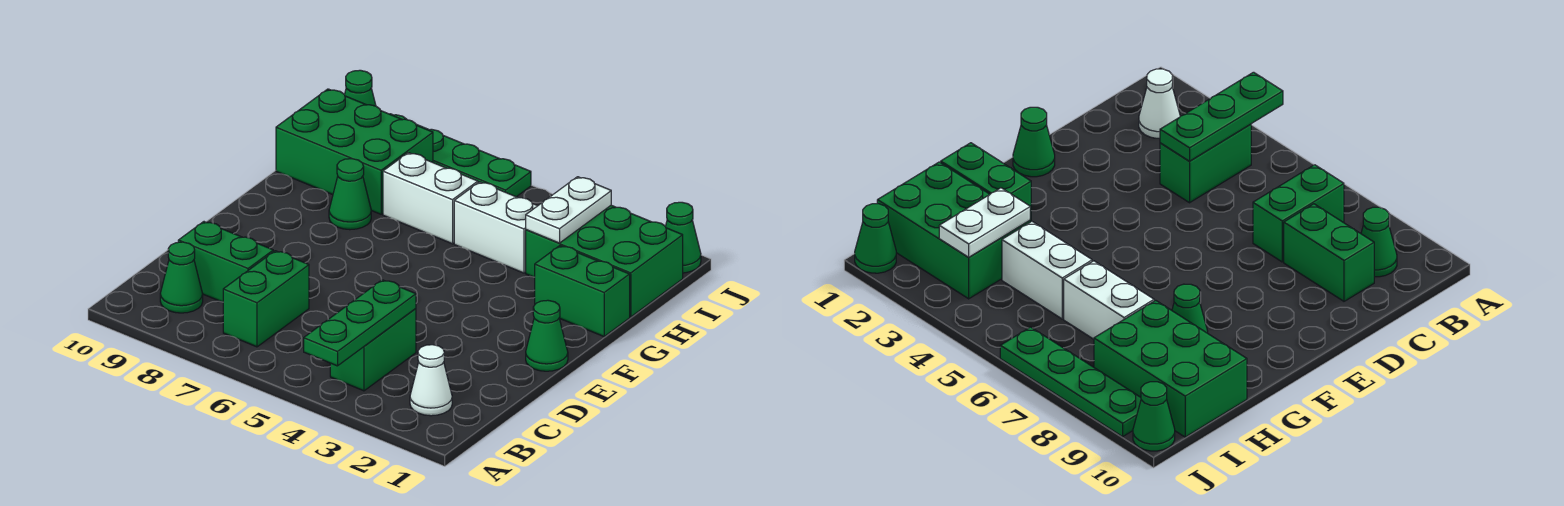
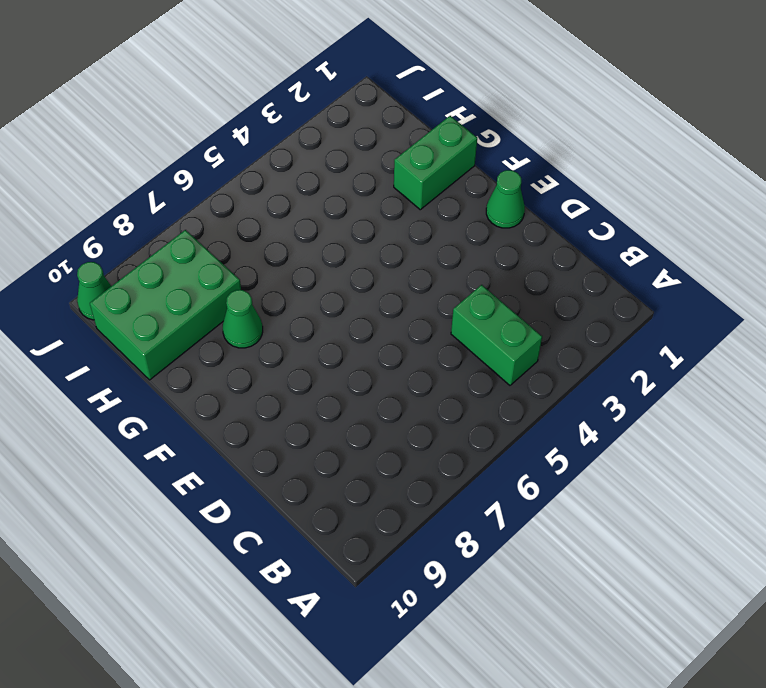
none -> white cone B2 level 1
none -> green brick B7:C7 level 1
none -> green cone B9 level 1

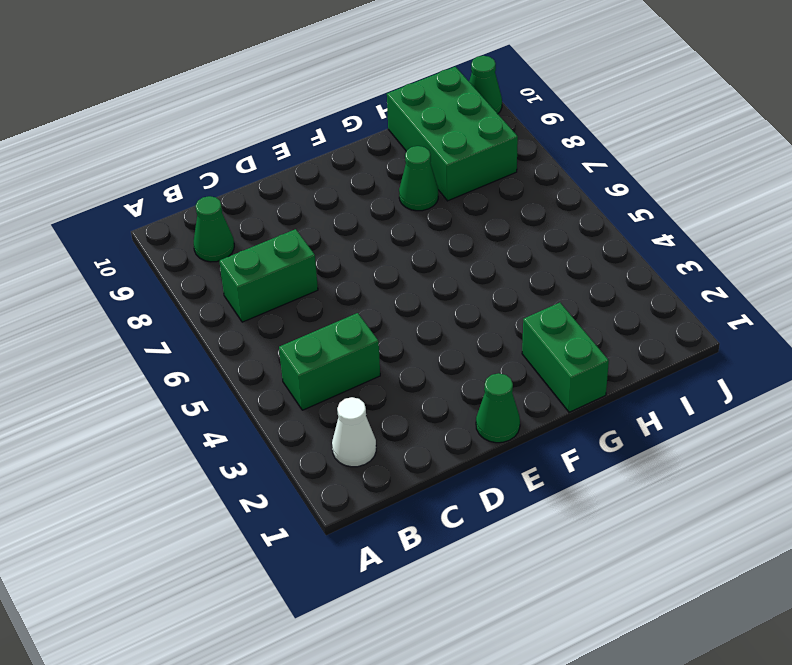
none -> green brick C8:C9 level 1
none -> green brick H1:I3 level 1
none -> white brick H4:H5 level 1

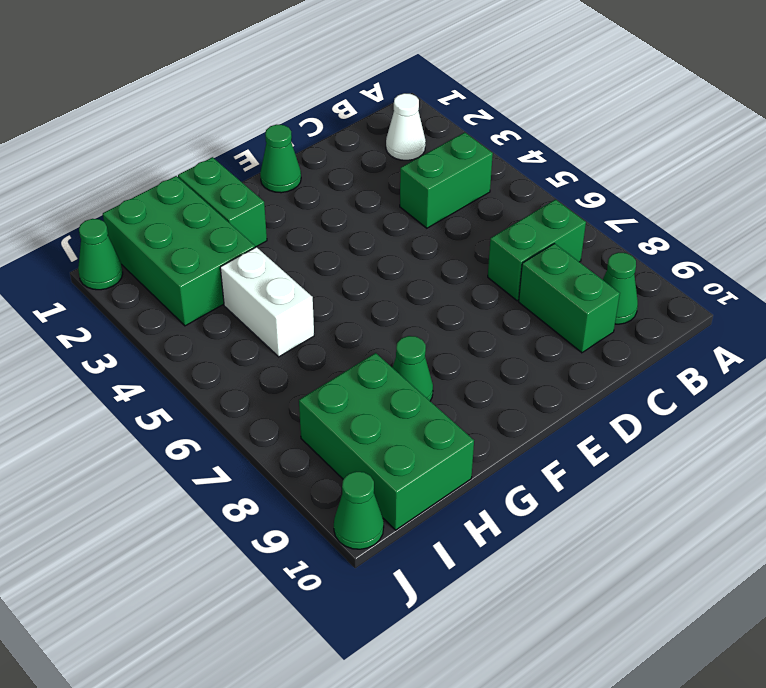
none -> white brick H6:H7 level 1
none -> green plate J6:J9 level 1
none -> green plate A4:C4 level 2

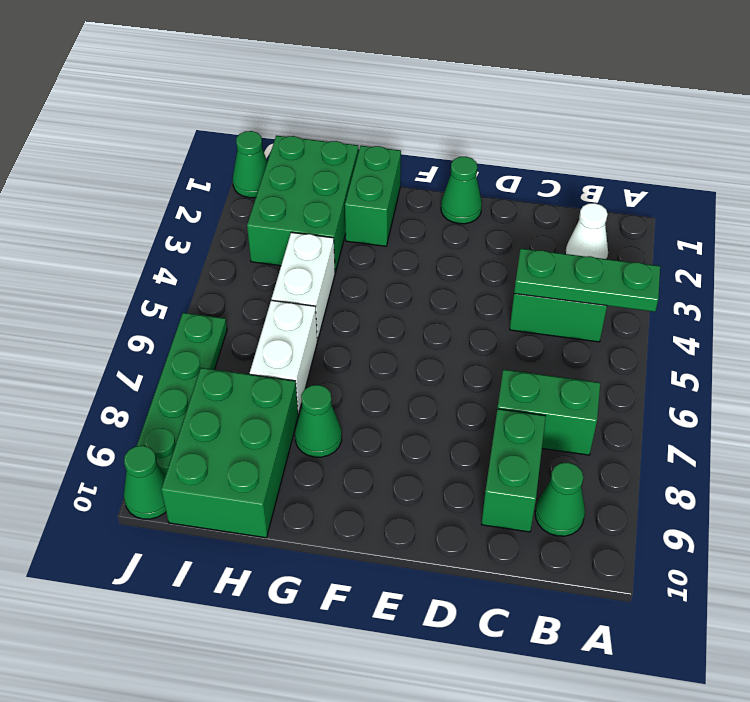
none -> white plate H3:I3 level 2

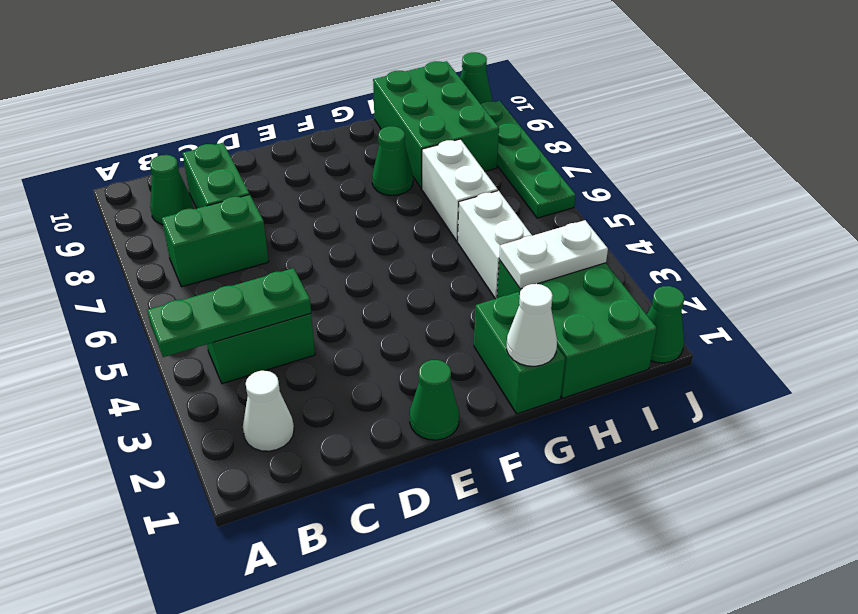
white cone G1 level 2 -> none

